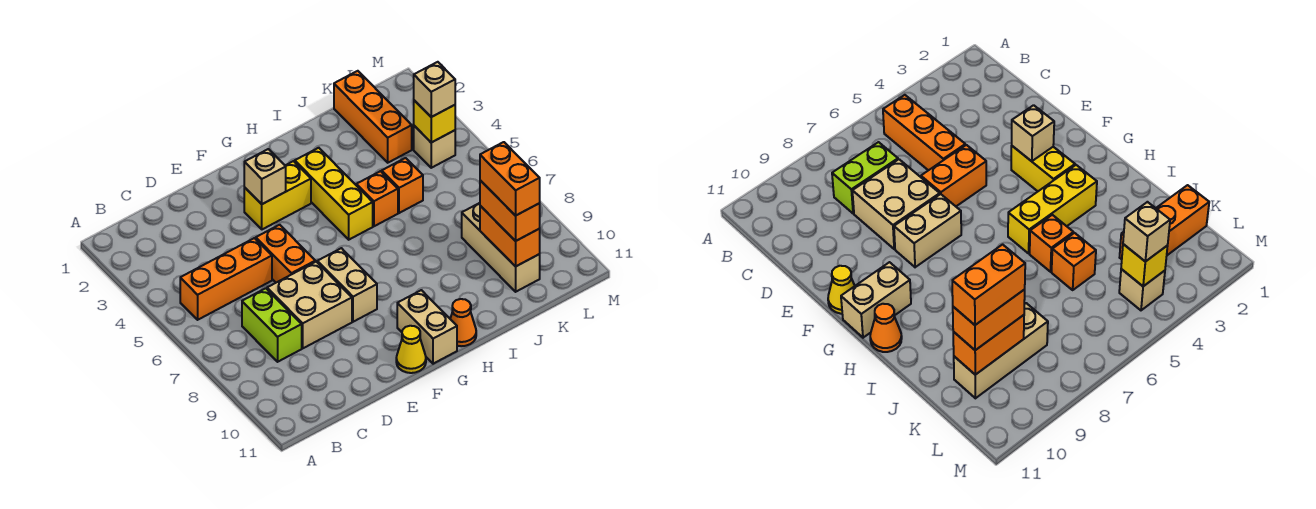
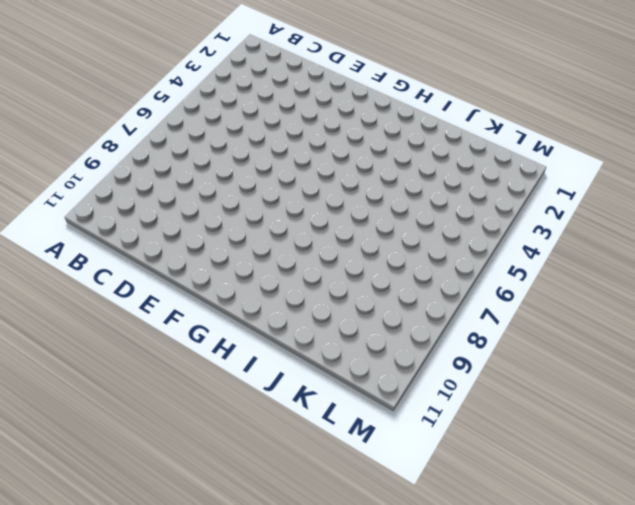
none -> orange brick B5:D5 level 1
none -> lime brick C7:C8 level 1
none -> tan brick D7:E8 level 1

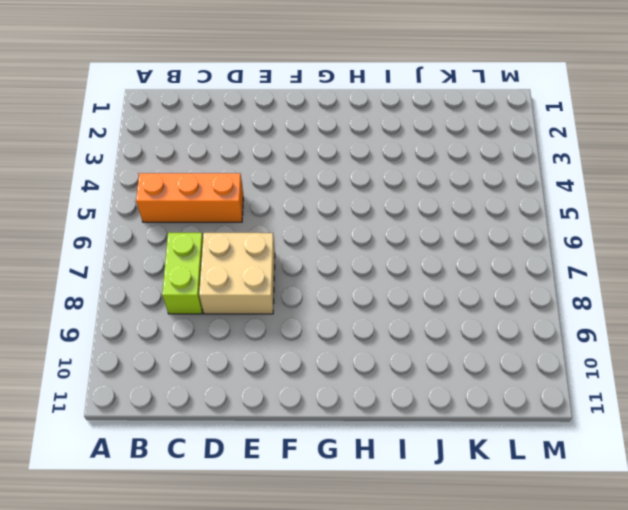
none -> orange brick E5:E6 level 1
none -> yellow brick F3:G3 level 1
none -> tan brick F7:F8 level 1

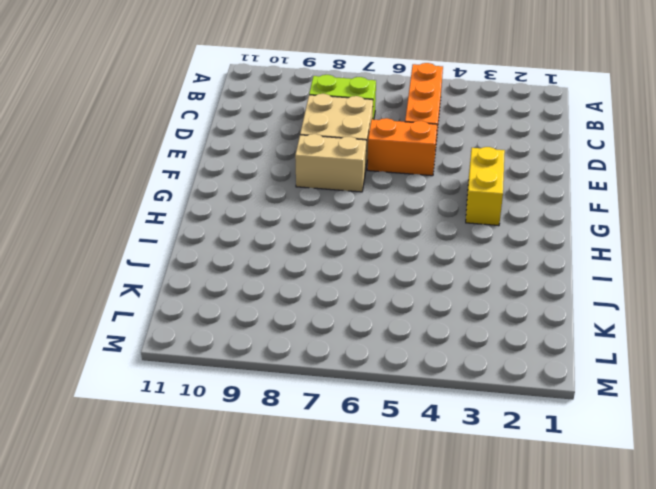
none -> yellow cone F11 level 1
none -> tan brick G10:G11 level 1
none -> yellow brick H3:H5 level 1

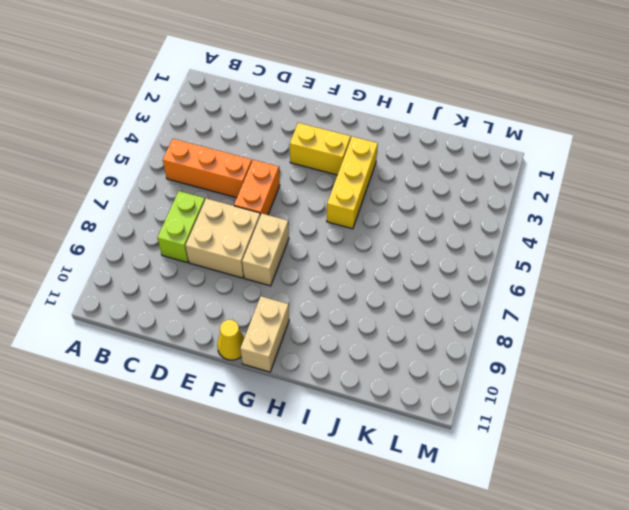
none -> orange cone H11 level 1
none -> orange brick I5 level 1
none -> orange brick J5 level 1

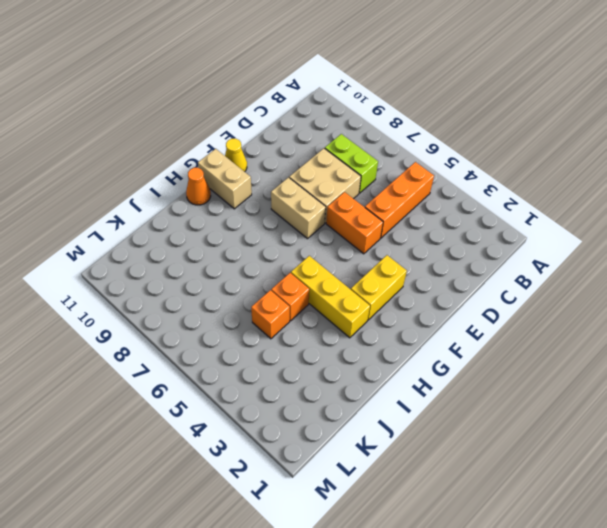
none -> orange brick K1:K3 level 1
none -> tan brick K8:K10 level 1
none -> tan brick L4 level 1

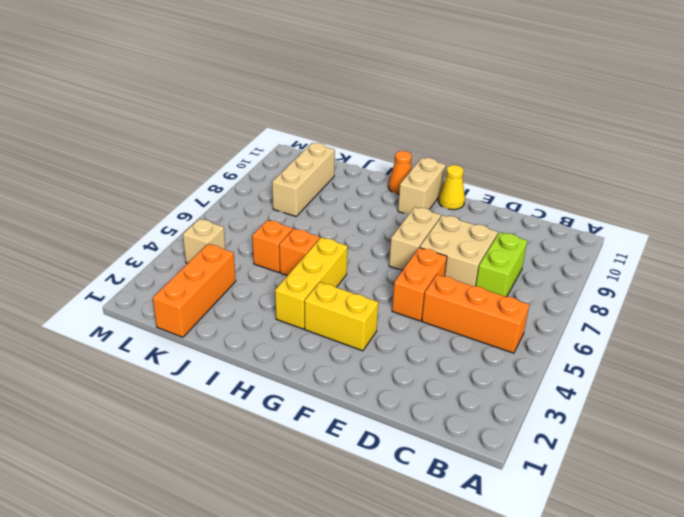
none -> tan brick F3 level 2
none -> orange brick K9:K10 level 2
none -> yellow brick L4 level 2

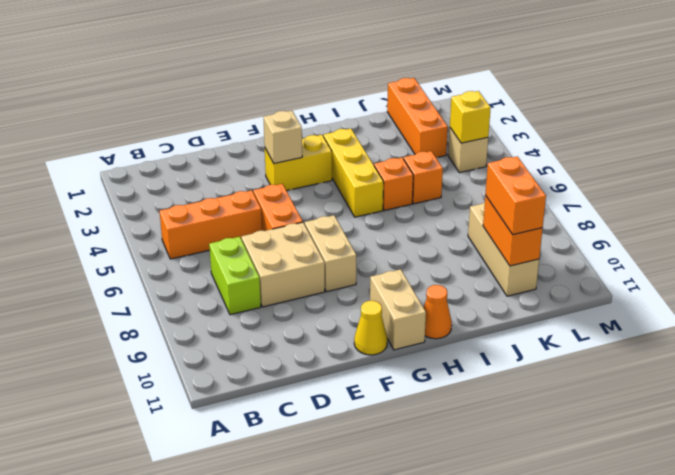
none -> tan brick L4 level 3
none -> orange brick K9:K10 level 4

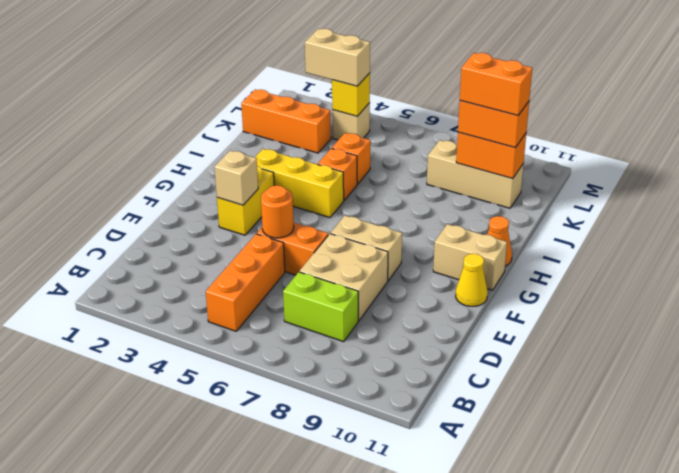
orange round brick E5 level 2 -> none
tan brick L3:L4 level 3 -> tan brick L4 level 3

